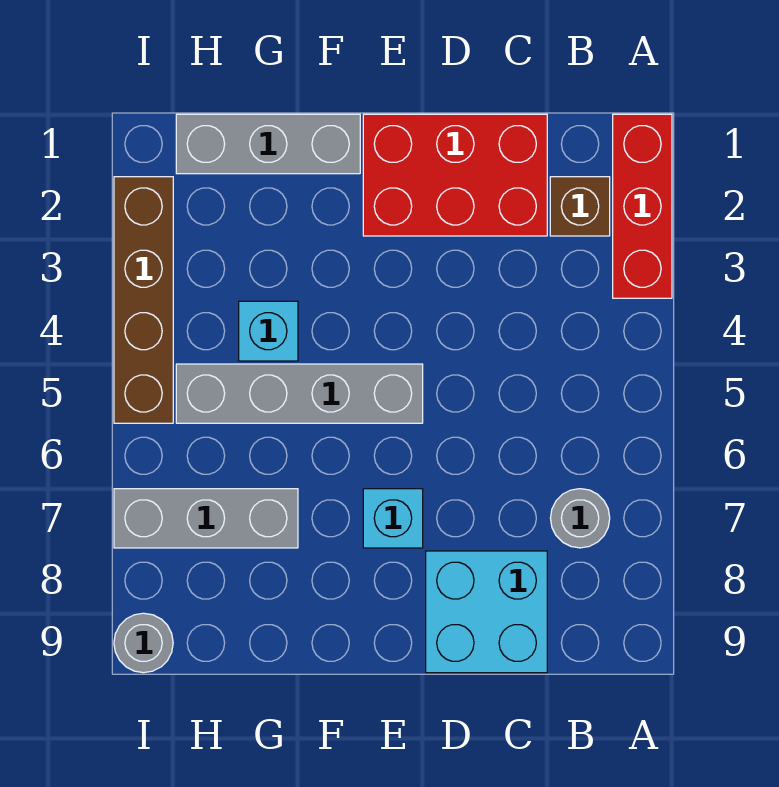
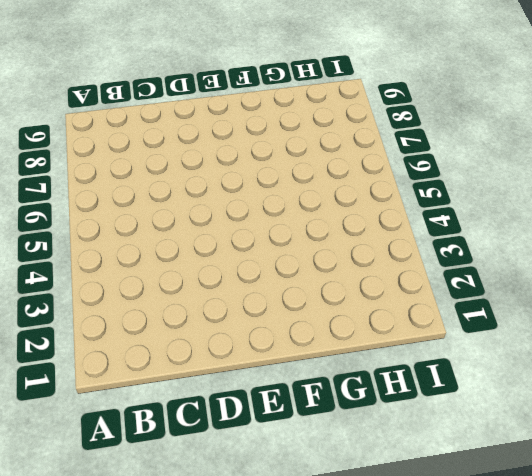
none -> red brick A1:A3 level 1
none -> brown brick B2 level 1
none -> grey round brick B7 level 1

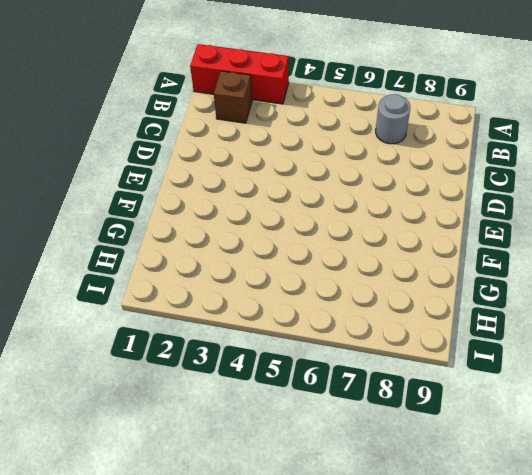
none -> red brick C1:E2 level 1
none -> cyan brick C8:D9 level 1
none -> grey brick E5:H5 level 1

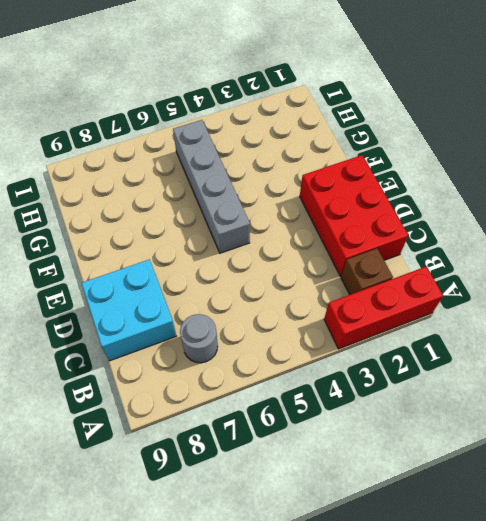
none -> cyan brick E7 level 1
none -> grey brick F1:H1 level 1
none -> cyan brick G4 level 1

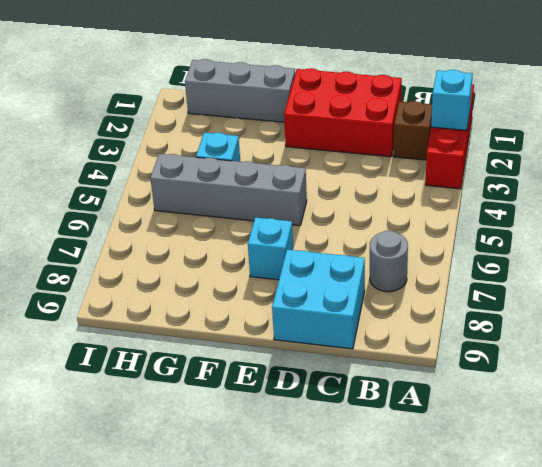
cyan brick A2 level 2 -> none
none -> grey brick G7:I7 level 1
none -> brown brick I2:I5 level 1
none -> grey round brick I9 level 1

